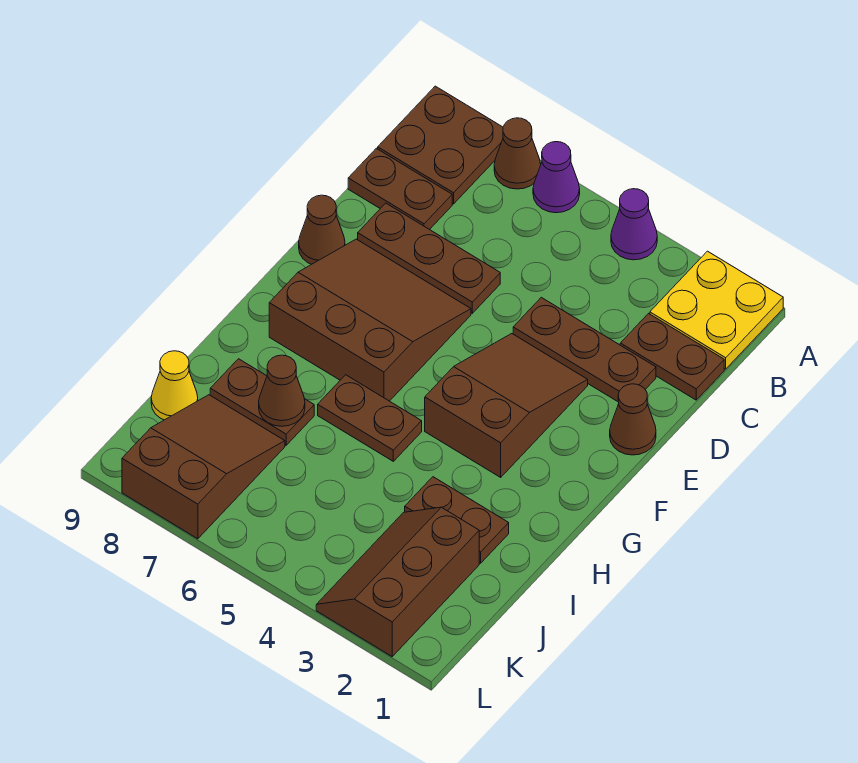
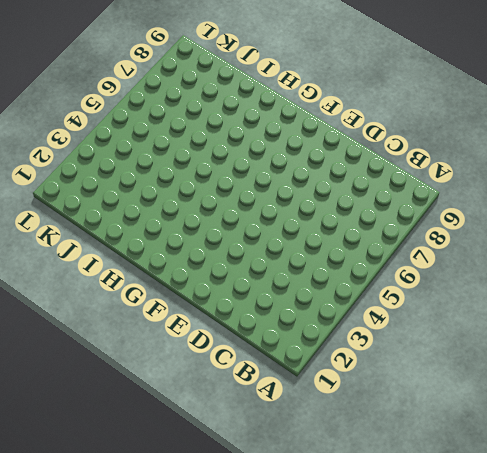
none -> yellow plate A1:B2 level 1
none -> purple cone A4 level 1
none -> purple cone A6 level 1

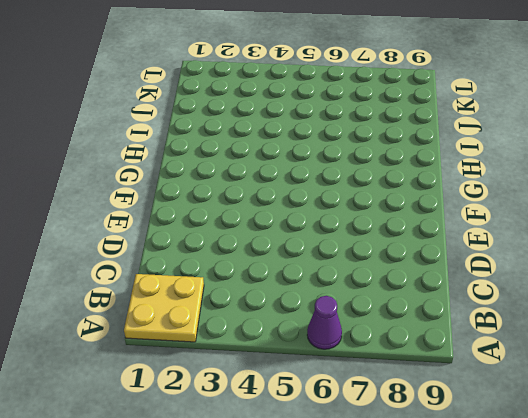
none -> purple cone A4 level 1
none -> brown cone A7 level 1
none -> brown plate A8:B9 level 1

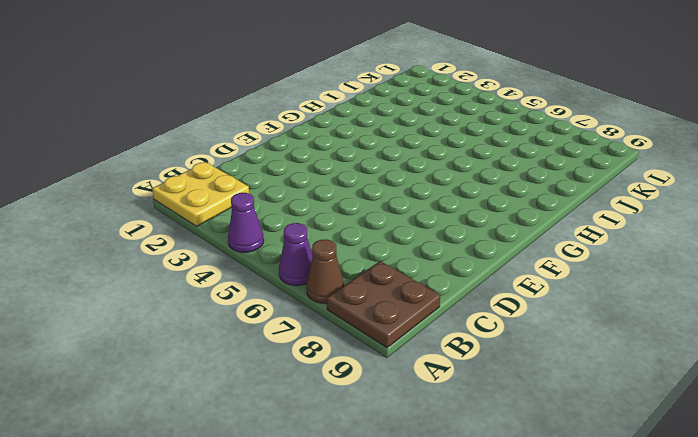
none -> brown plate C1:C2 level 1
none -> brown plate C8:C9 level 1
none -> brown plate D2:D4 level 1

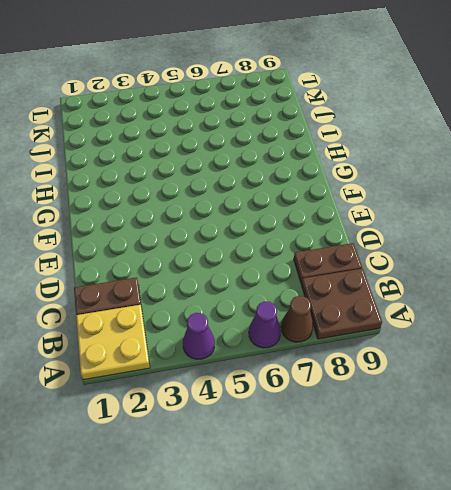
none -> brown plate D2:D4 level 1
none -> brown plate D6:D8 level 1
none -> brown cone E1 level 1

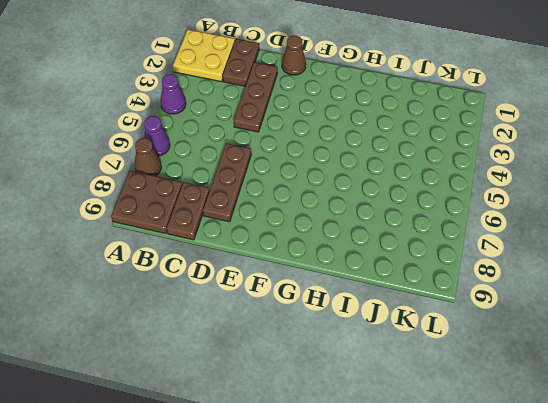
none -> brown slope E3:G4 level 1 top G
none -> brown slope E6:G8 level 1 top G
none -> brown cone E9 level 1

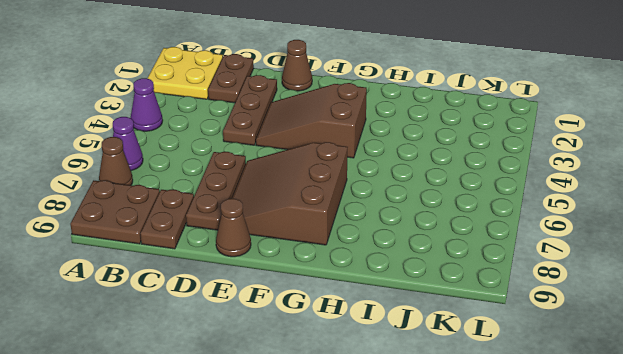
none -> brown plate H5:H6 level 1
none -> brown plate I2:I3 level 1
none -> brown plate I7:I8 level 1

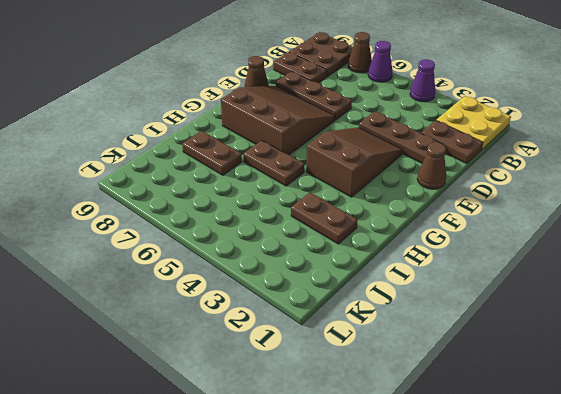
none -> brown slope J2:L3 level 1 top 2
none -> brown slope J7:L8 level 1 top L
none -> yellow cone J9 level 1

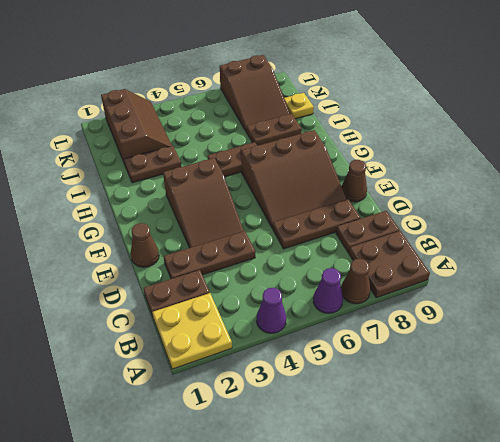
yellow plate J9 level 1 -> yellow cone J9 level 1
none -> brown cone I7 level 2

